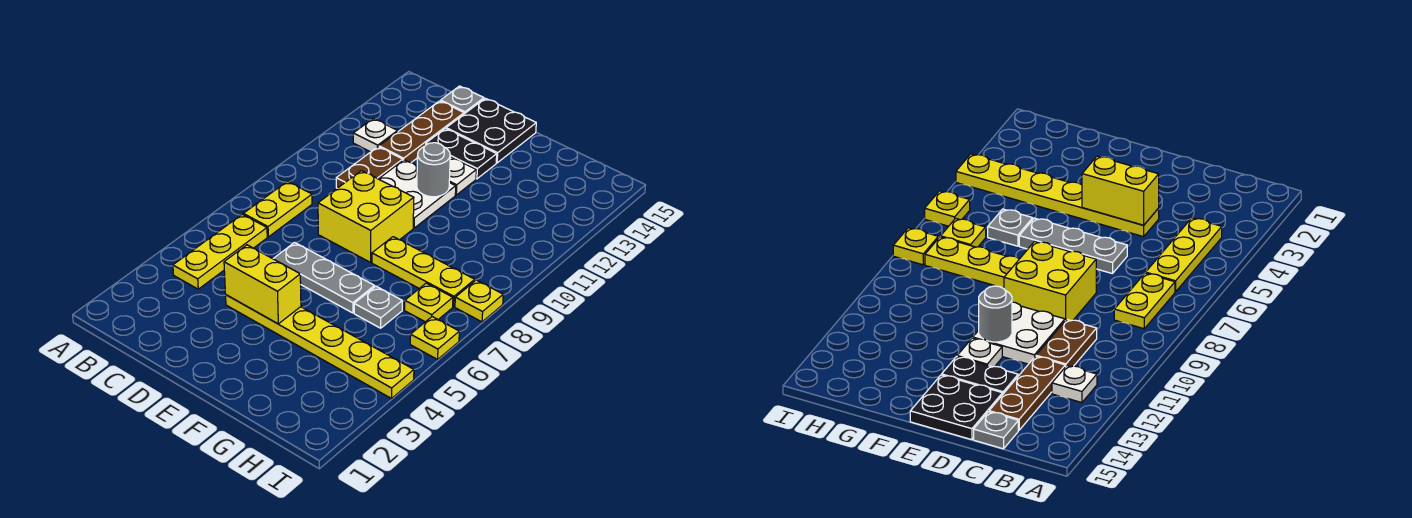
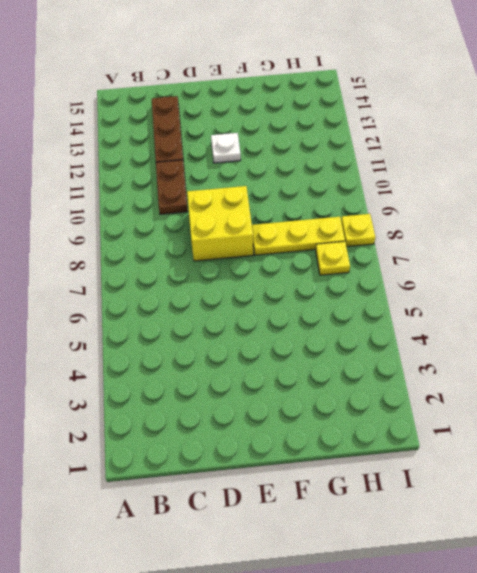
none -> yellow plate B4:B6 level 1
none -> yellow plate B7:B8 level 1
none -> white plate B12 level 1

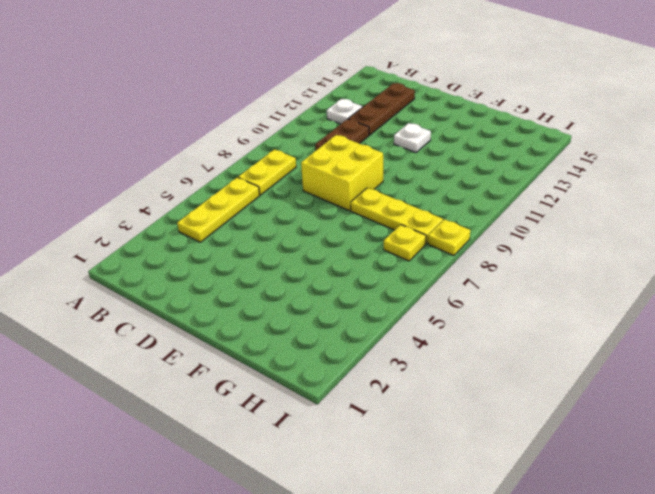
none -> grey plate C15 level 1
none -> yellow plate D4:I4 level 1
none -> grey plate D6:F6 level 1

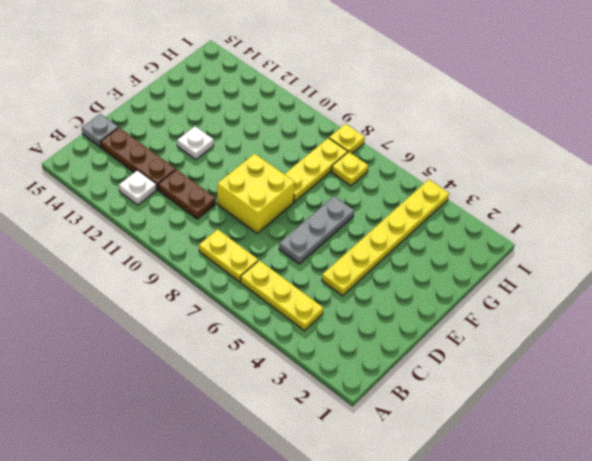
none -> white plate D10:E11 level 1
none -> black plate D13:E13 level 1
none -> black plate D14:E15 level 1

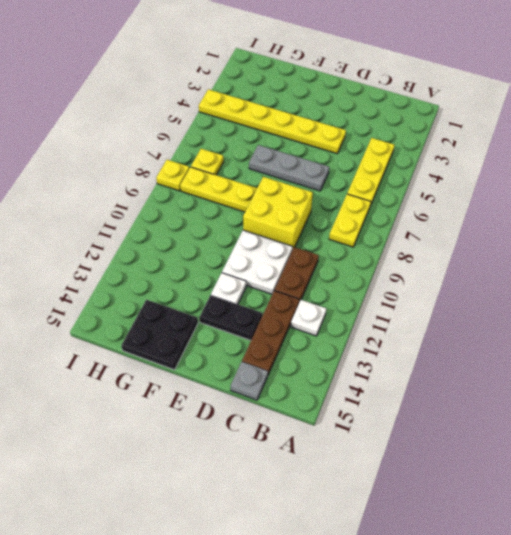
black plate F14:G15 level 1 -> black plate D14:E15 level 1
none -> grey plate G6 level 1
none -> yellow plate I6 level 1
none -> yellow brick D4:E4 level 2

